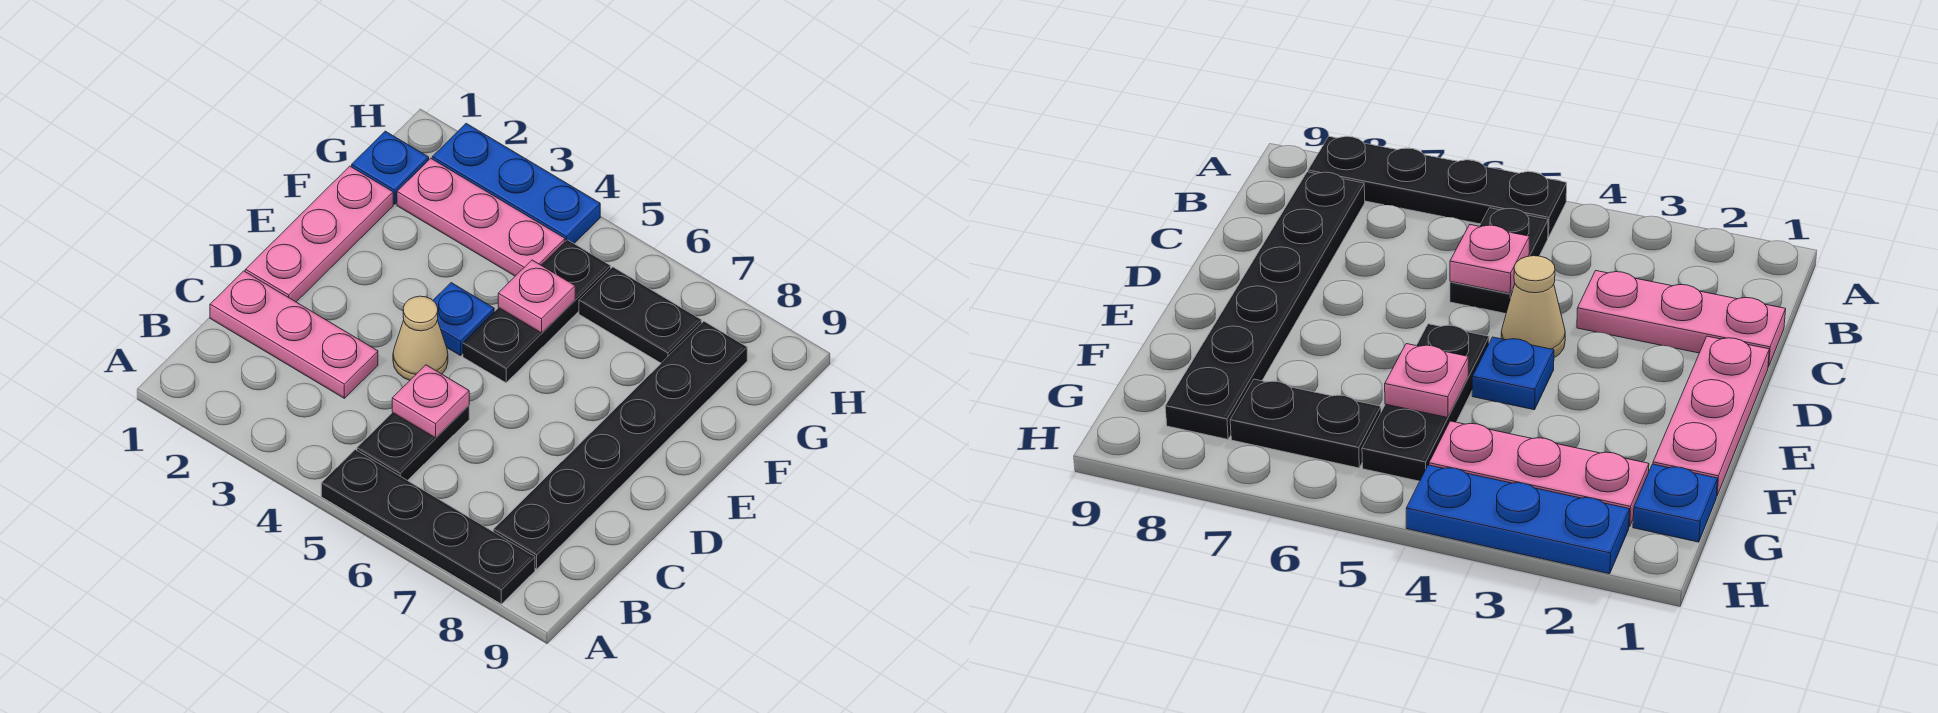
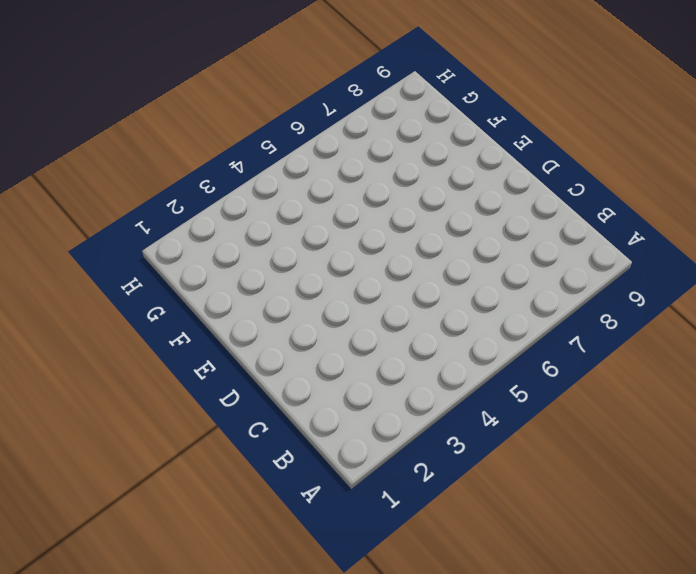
none -> black plate A5:A8 level 1
none -> black plate B5:C5 level 1
none -> black plate B8:G8 level 1

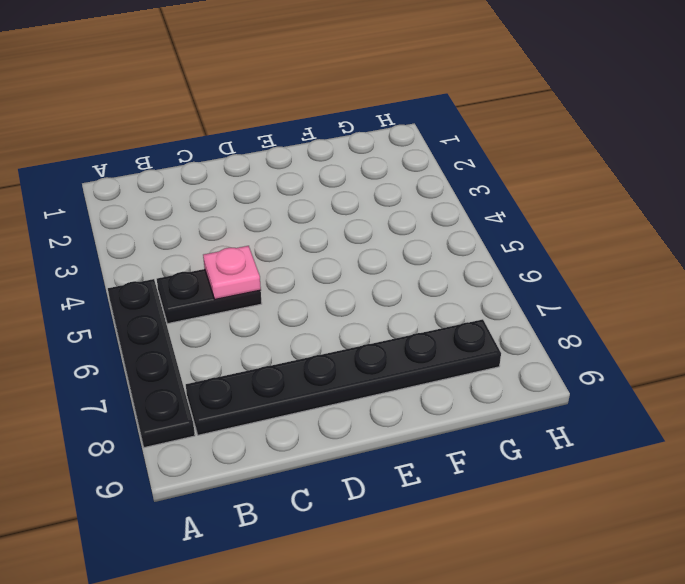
none -> pink plate C1:C3 level 1
none -> pink plate D1:F1 level 1
none -> tan cone D4 level 1

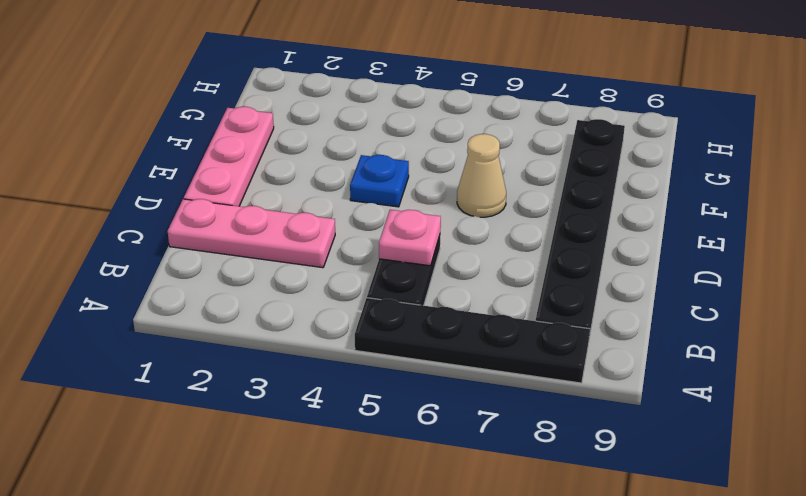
tan cone E6 level 1 -> tan cone D4 level 1
none -> black plate E5:G5 level 1
none -> blue plate G1 level 1
none -> pink plate G2:G4 level 1

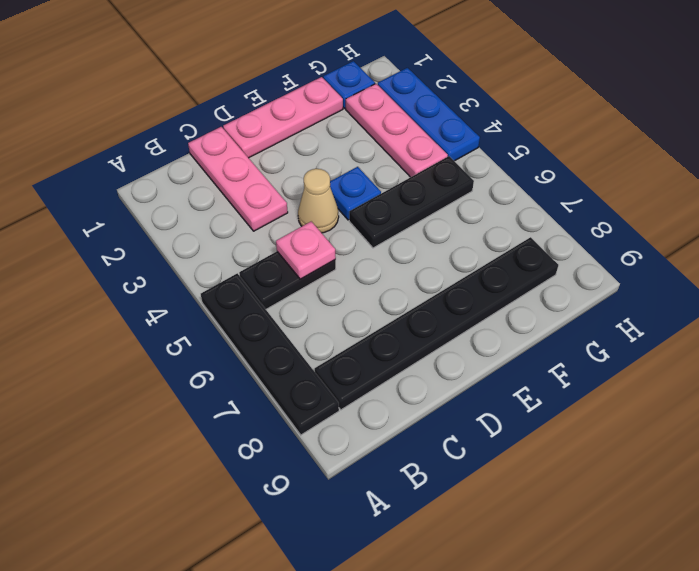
none -> black plate G6:G7 level 1
none -> pink plate F5 level 2

